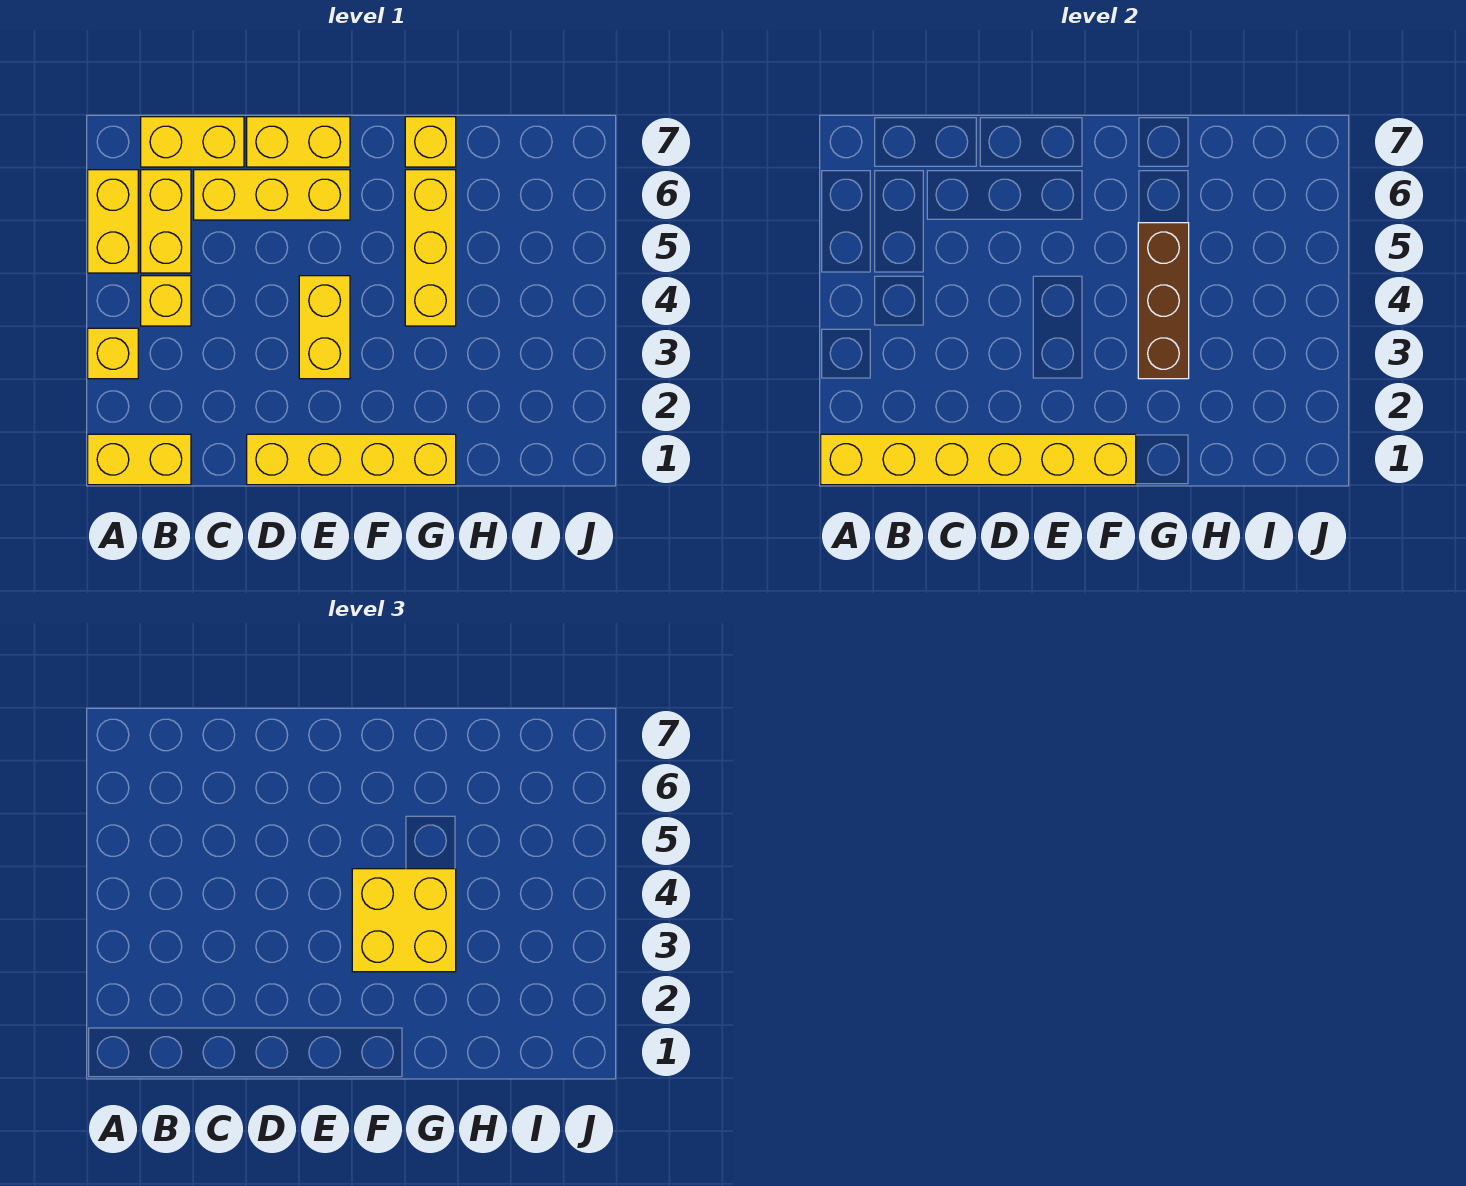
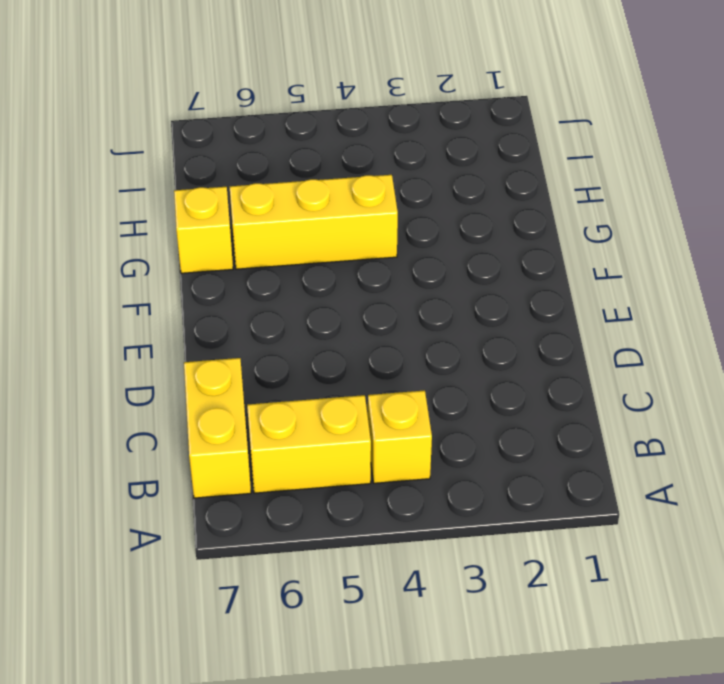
none -> yellow brick A1:B1 level 1
none -> yellow brick A3 level 1
none -> yellow brick A5:A6 level 1

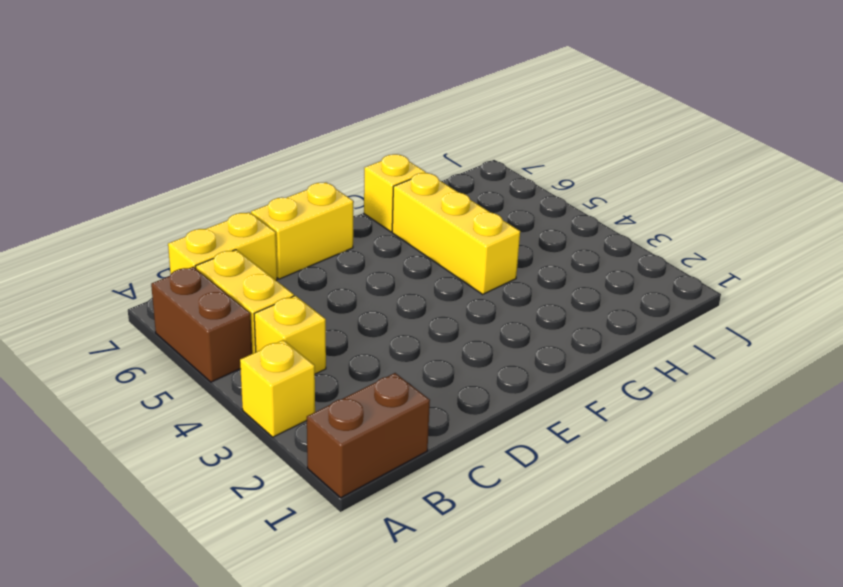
brown brick A1:B1 level 1 -> yellow brick A1:B1 level 1
brown brick A5:A6 level 1 -> yellow brick A5:A6 level 1
none -> yellow brick C6:E6 level 1
none -> yellow brick D1:G1 level 1
none -> yellow brick E3:E4 level 1

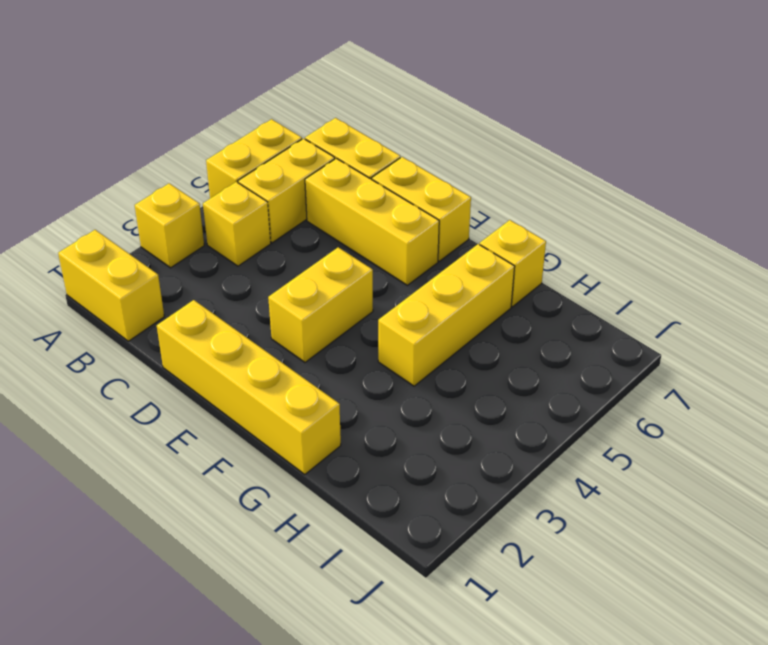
none -> yellow brick A1:F1 level 2
none -> brown brick G3:G5 level 2
none -> yellow brick F3:G4 level 3

